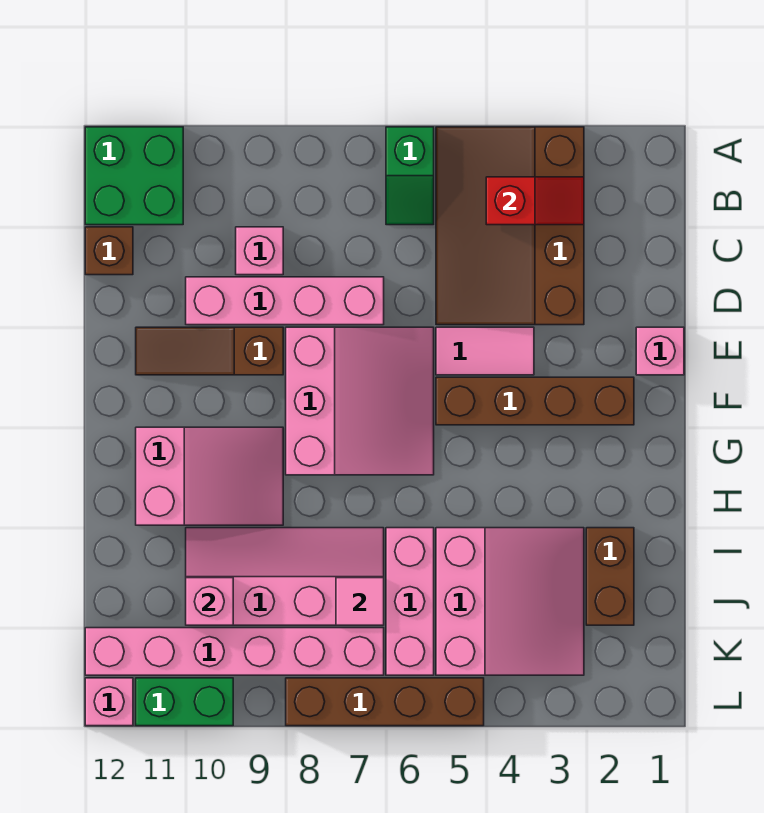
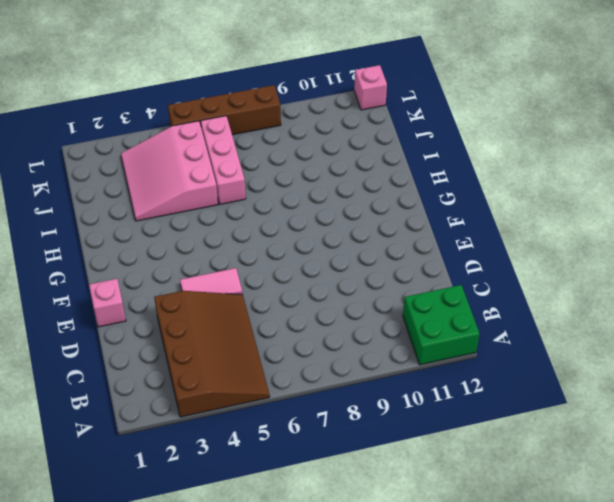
none -> green slope A6:B6 level 1 top A
none -> pink brick C9 level 1
none -> brown brick C12 level 1

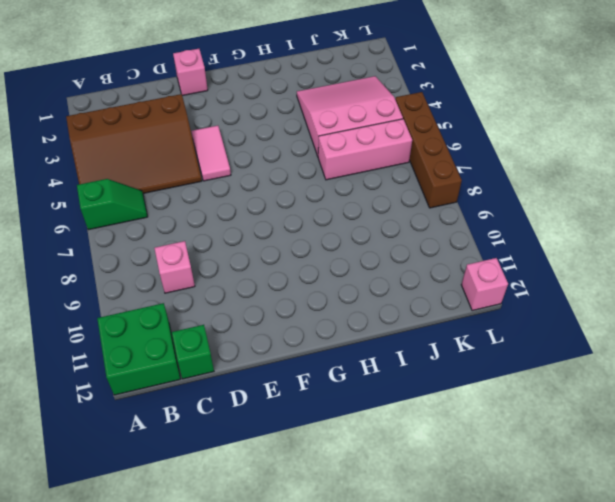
green brick C12 level 1 -> brown brick C12 level 1
none -> pink brick D7:D10 level 1
none -> pink slope E6:G8 level 1 top 8
none -> brown slope E9:E11 level 1 top 9

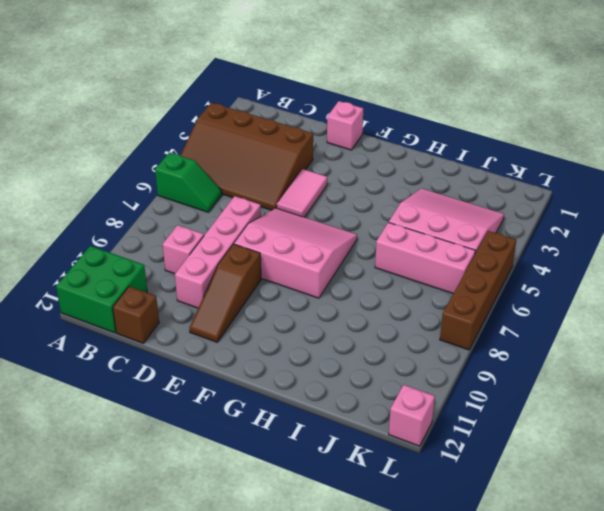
none -> brown brick F2:F5 level 1
none -> pink slope G9:H11 level 1 top 11
none -> brown brick I2:J2 level 1

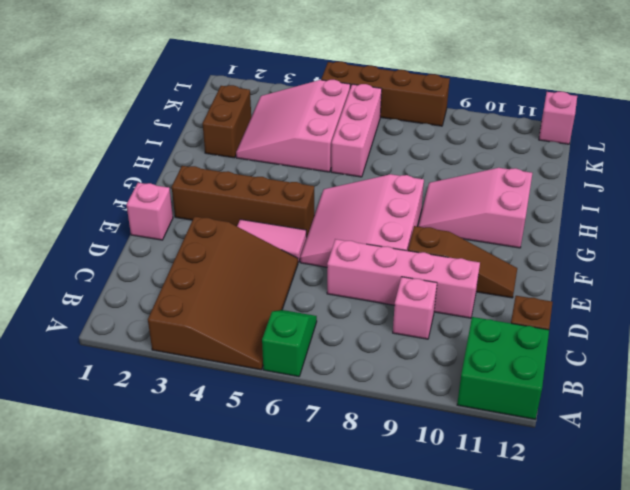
none -> pink slope I7:J10 level 1 top J
none -> pink brick K7:K12 level 1
none -> green brick L10:L11 level 1

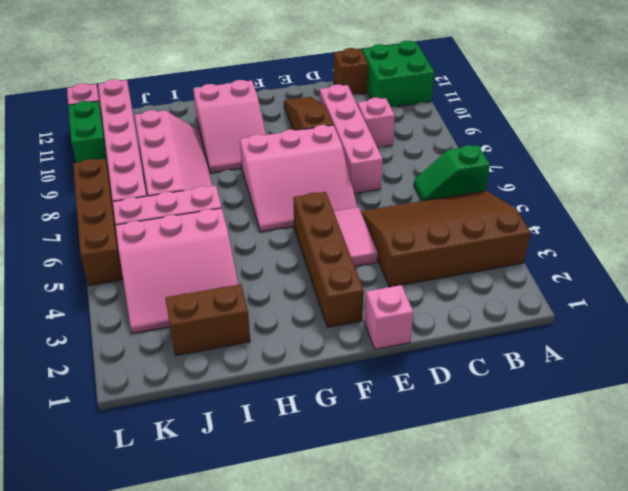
none -> red slope B3:B4 level 2 top 4
none -> pink tile J7 level 2
none -> pink brick J10 level 2

